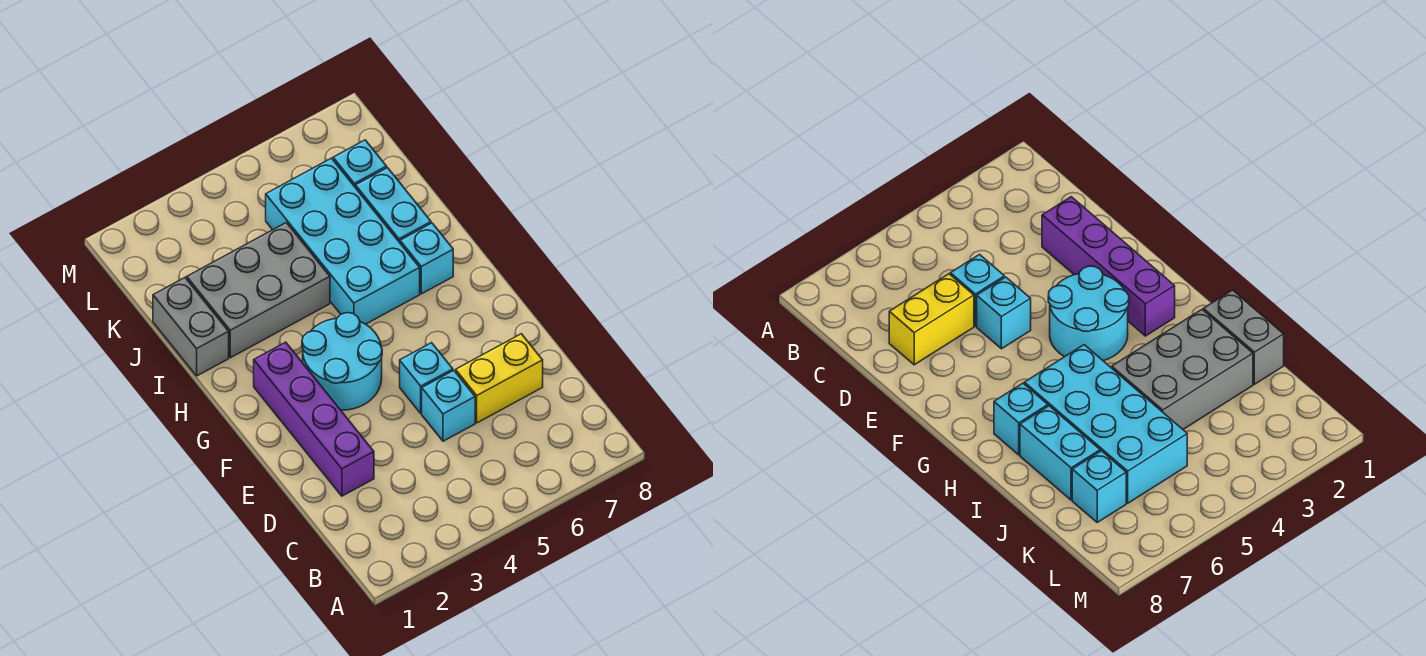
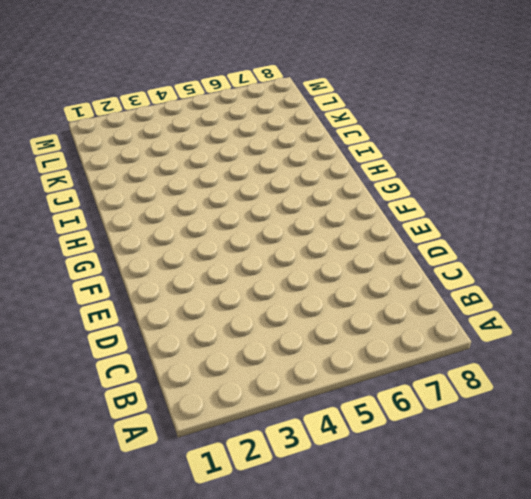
none -> purple brick D2:G2 level 1
none -> cyan brick D5 level 1

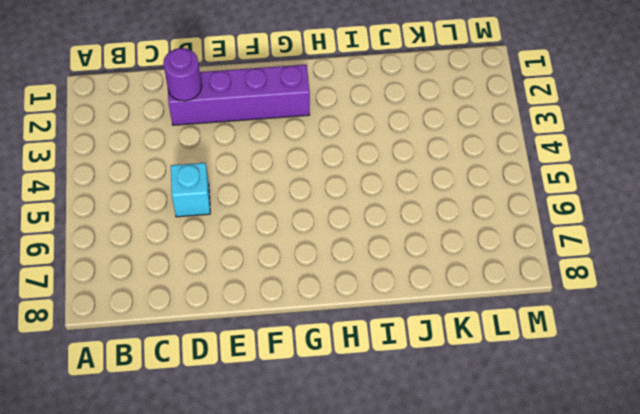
purple round brick D2 level 2 -> none
none -> yellow brick D6:D7 level 1
none -> cyan brick E5 level 1

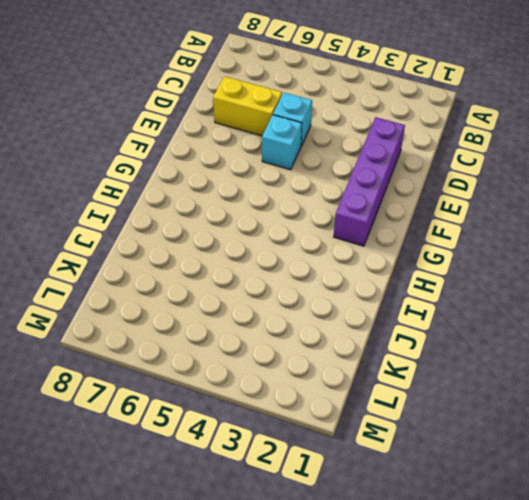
none -> cyan round brick F3:G4 level 1
none -> cyan brick H5:K6 level 1

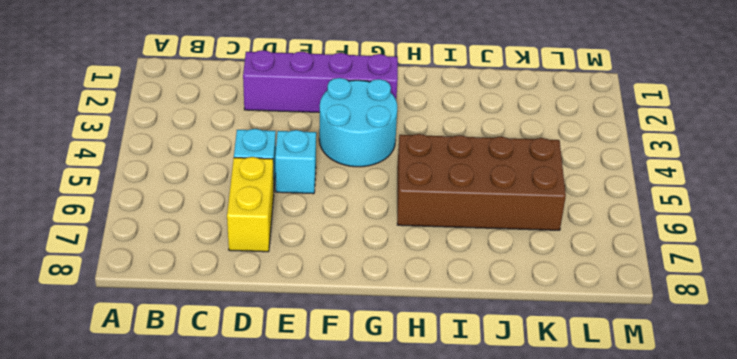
brown brick H5:K6 level 1 -> cyan brick H5:K6 level 1
none -> cyan brick H7 level 1
none -> grey brick I1:J1 level 1

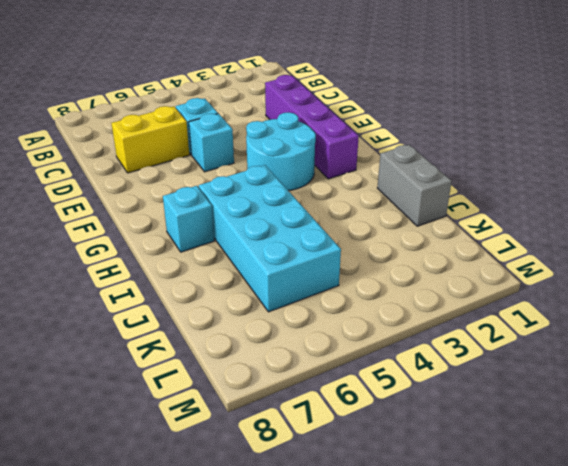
none -> grey brick I2:J4 level 1
none -> cyan brick I7:J7 level 1

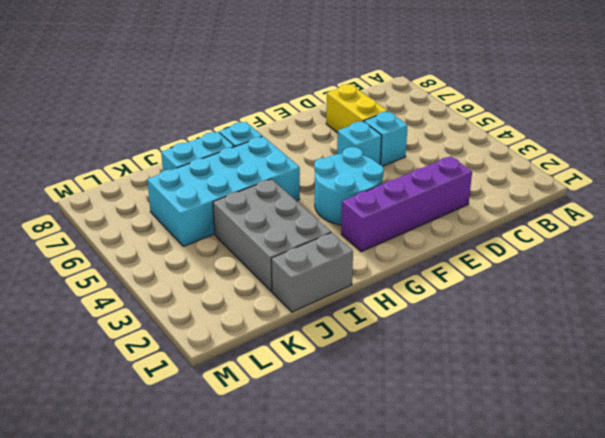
none -> cyan brick K7 level 1

